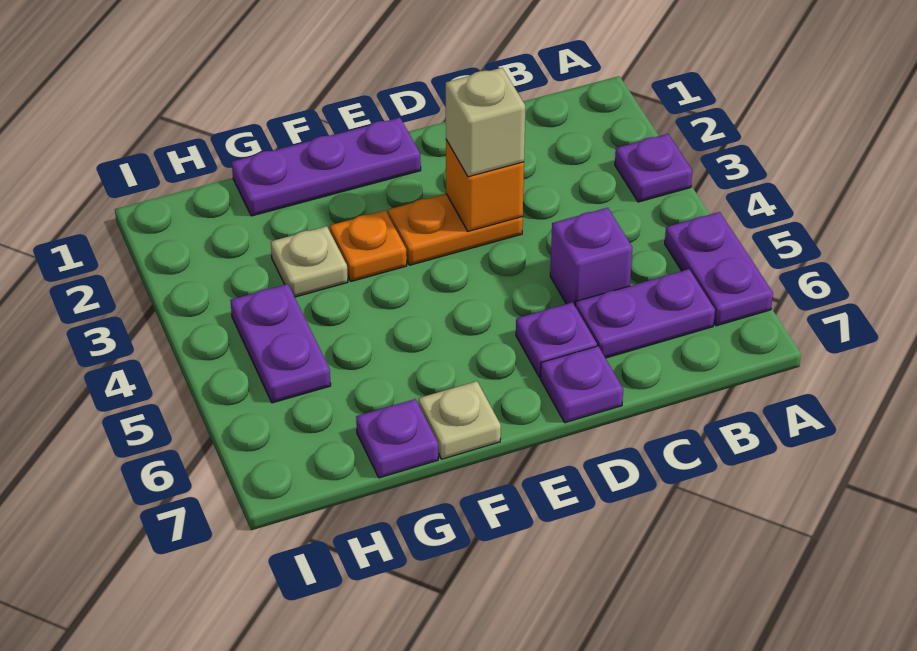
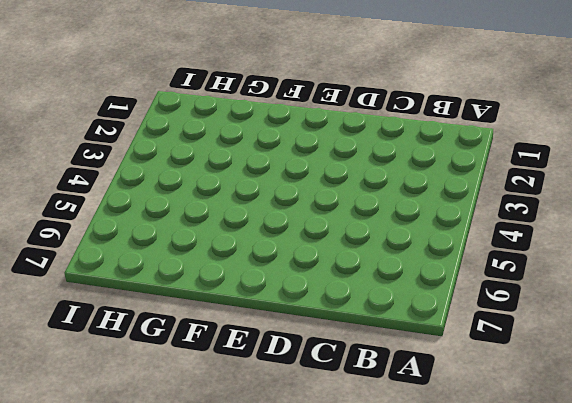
none -> purple plate A3 level 1
none -> purple plate A5:A6 level 1
none -> purple plate B6:C6 level 1

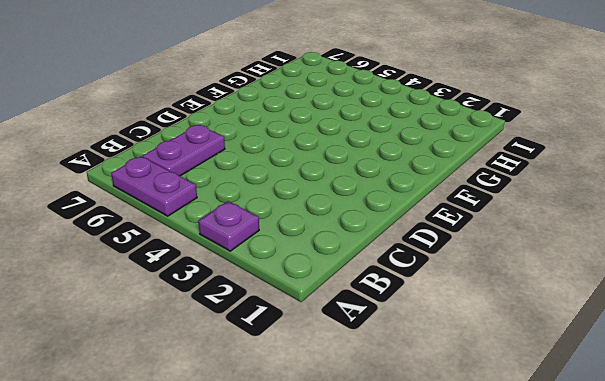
none -> purple brick C5 level 1
none -> orange plate D3:E3 level 1
none -> purple plate D6 level 1

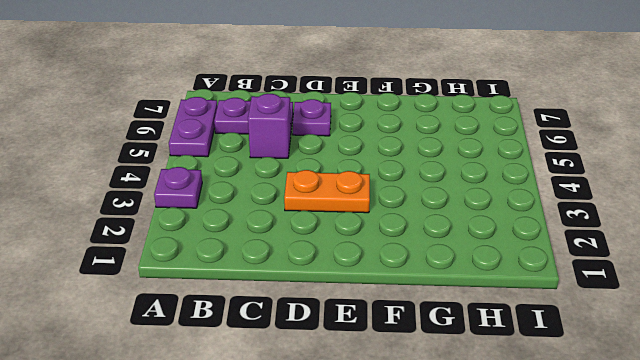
none -> purple plate D7 level 1
none -> purple plate E1:G1 level 1
none -> orange plate F3 level 1

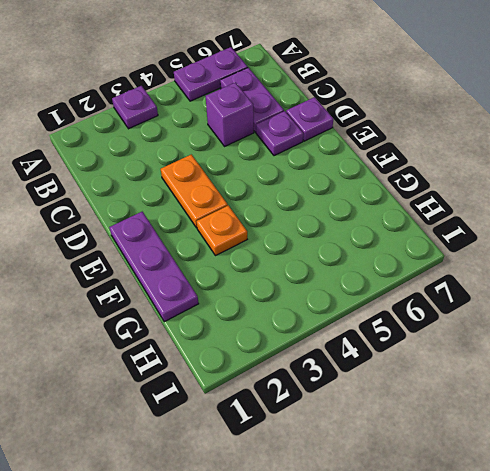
none -> tan plate F7 level 1
none -> tan plate G3 level 1
none -> purple plate G7 level 1

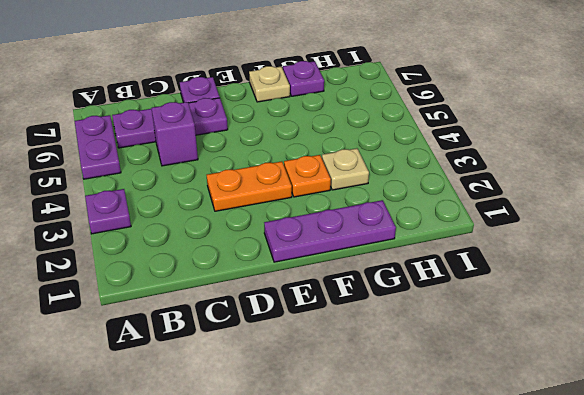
none -> purple plate H4:H5 level 1
none -> orange brick D3 level 2
none -> tan brick D3 level 3

